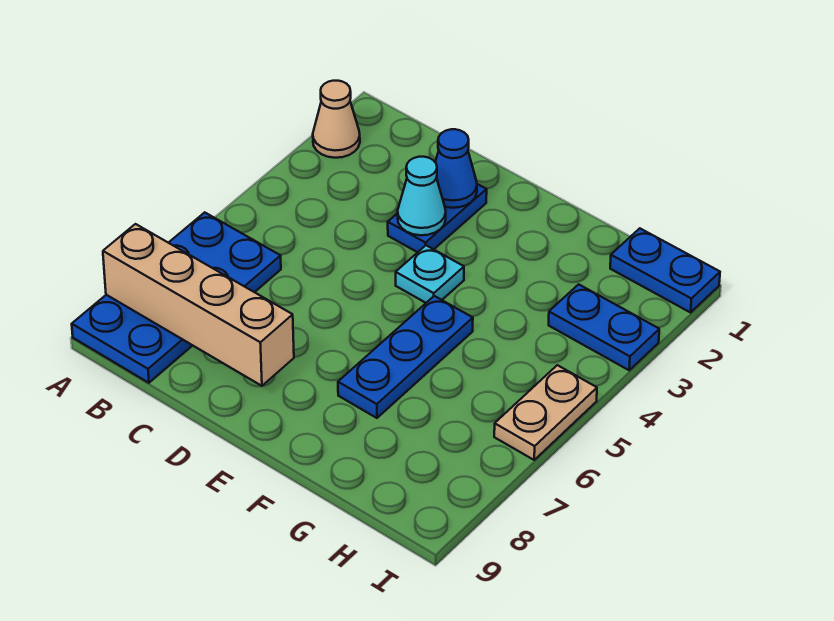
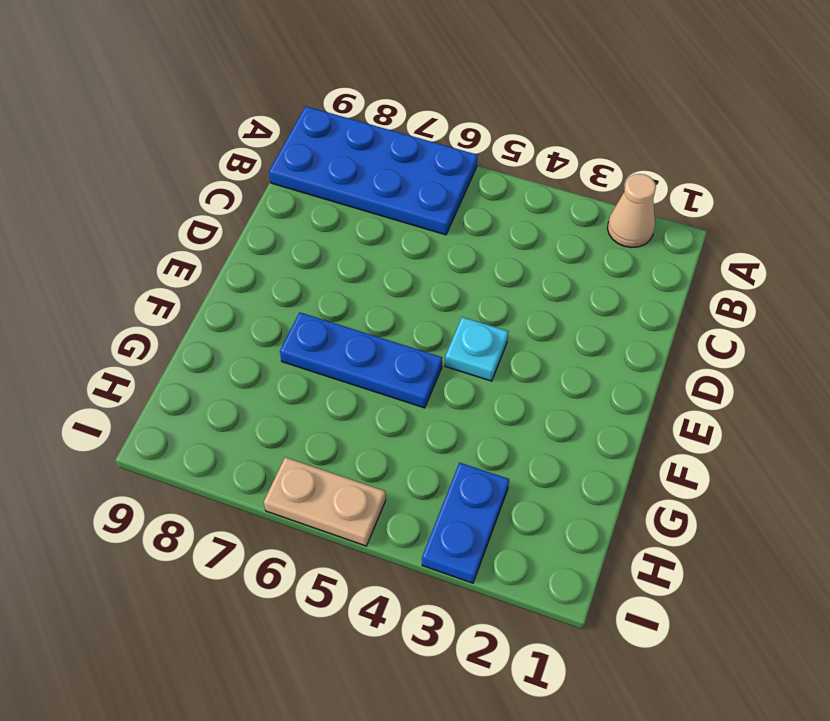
none -> blue plate D2:D3 level 1
none -> blue plate H1:I1 level 1

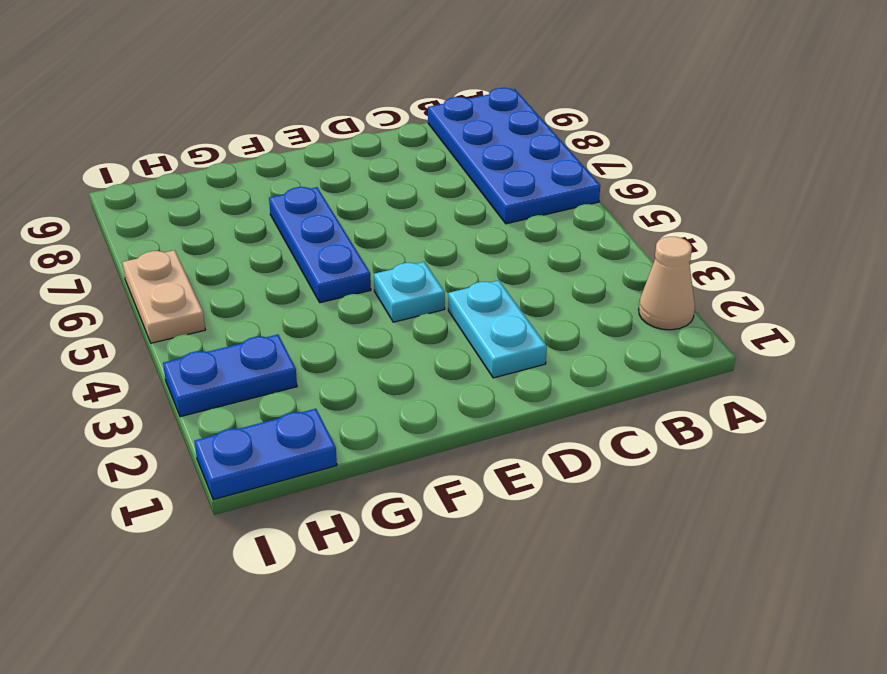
cyan plate D2:D3 level 1 -> blue plate D2:D3 level 1
none -> tan brick A8:D8 level 2
none -> blue cone D2 level 2

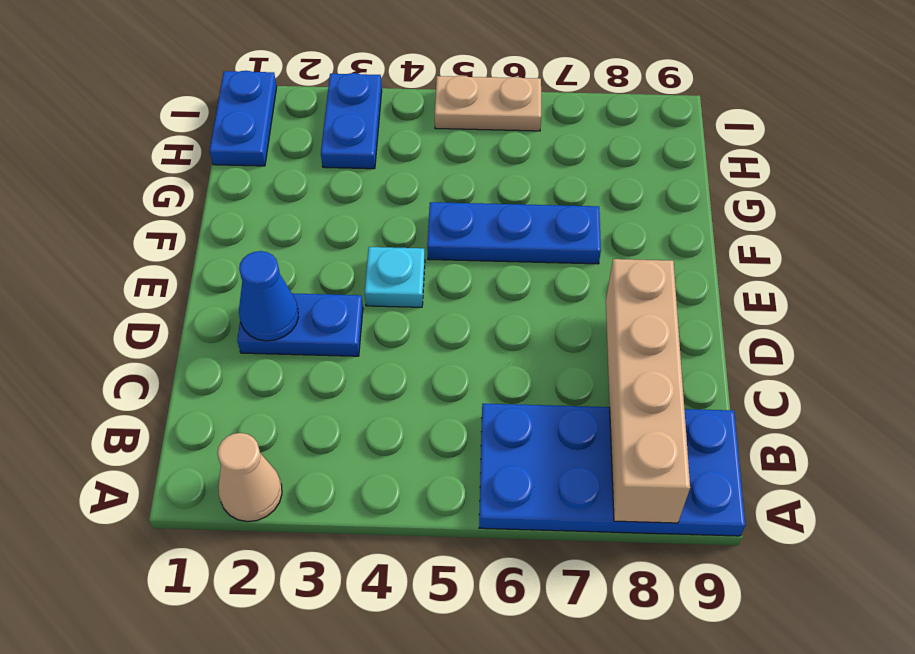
none -> cyan cone D3 level 2

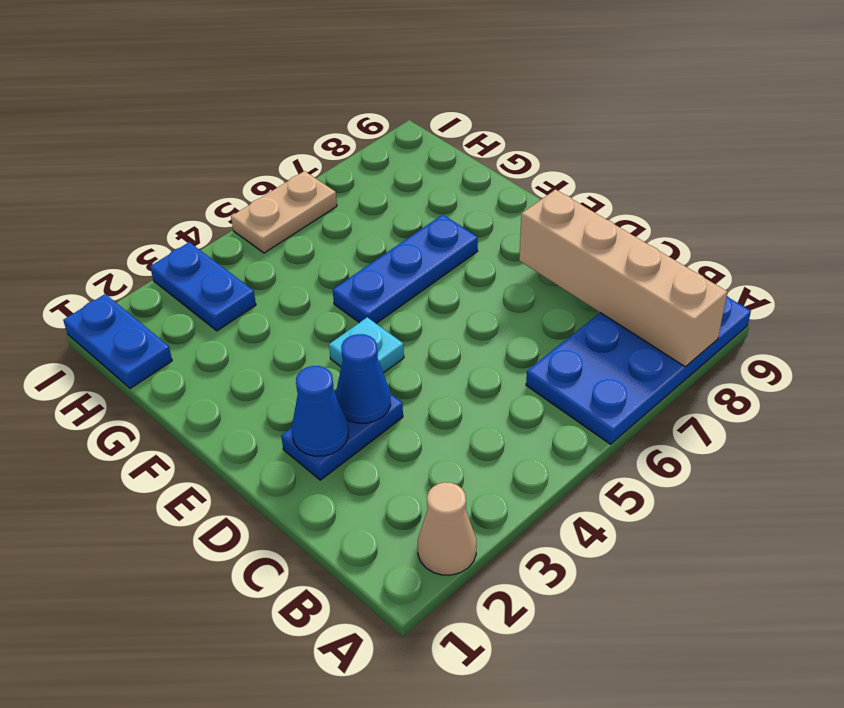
blue cone D3 level 2 -> cyan cone D3 level 2

